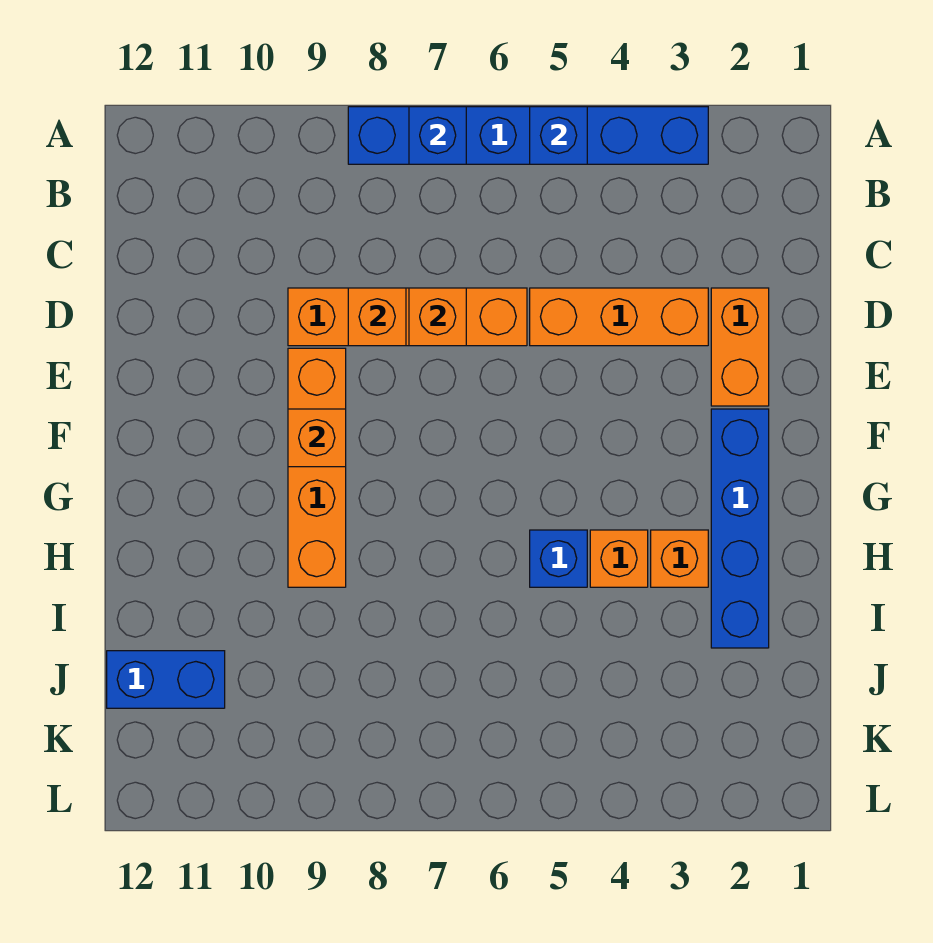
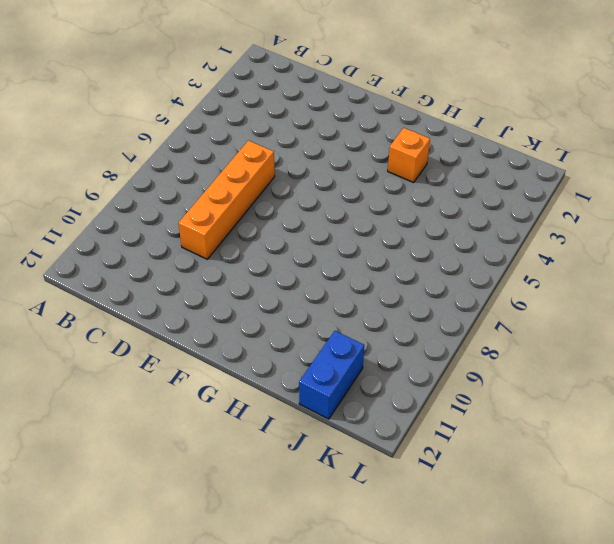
none -> blue brick A3:A8 level 1
none -> orange brick D2:E2 level 1
none -> orange brick D3:D5 level 1

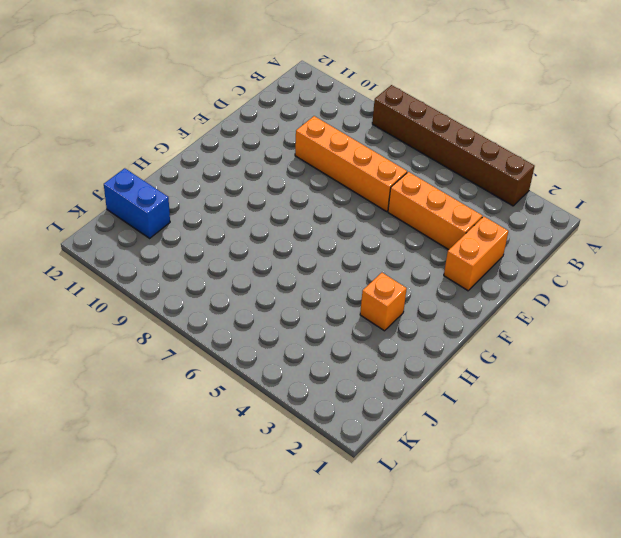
brown brick A3:A8 level 1 -> blue brick A3:A8 level 1
none -> orange brick E9:H9 level 1
none -> blue brick F2:I2 level 1
none -> orange brick H4 level 1

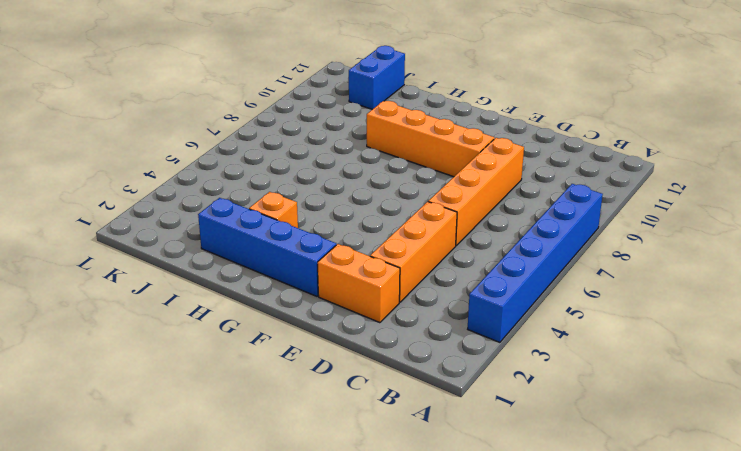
none -> orange brick H4 level 1
none -> blue brick H5 level 1
none -> blue brick A5 level 2

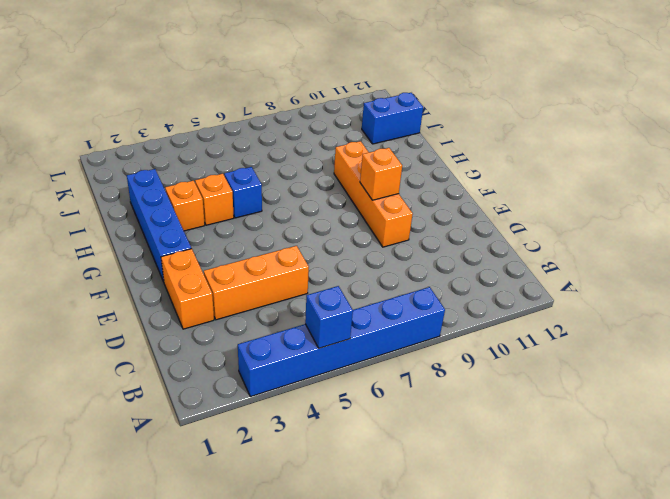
none -> orange brick D6:D9 level 1
none -> blue brick A7 level 2
none -> orange brick D7 level 2

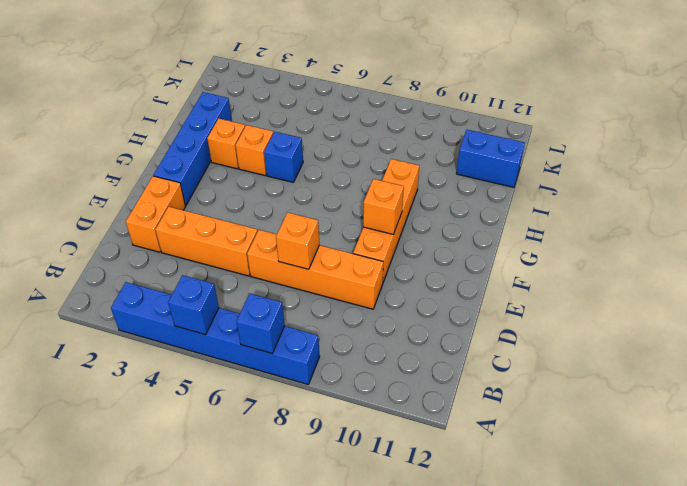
none -> orange brick D8 level 2

